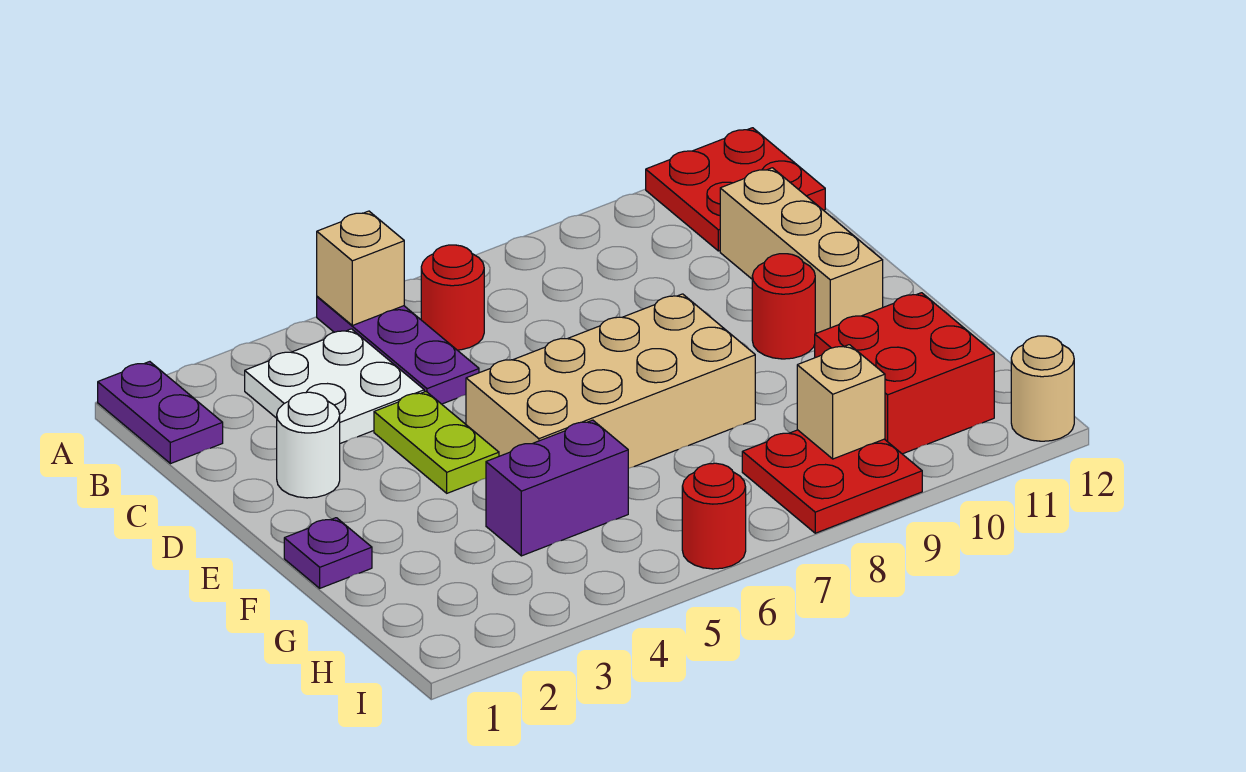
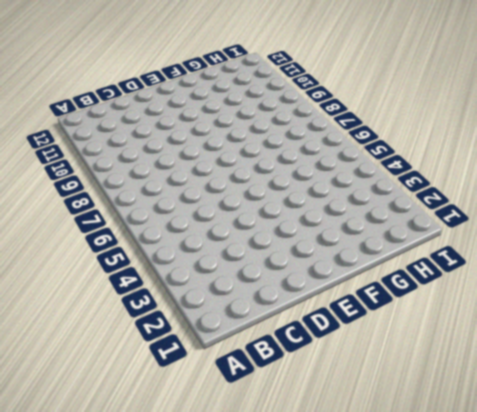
none -> purple plate A1:B1 level 1
none -> purple plate A5:C5 level 1
none -> red plate A11:B12 level 1

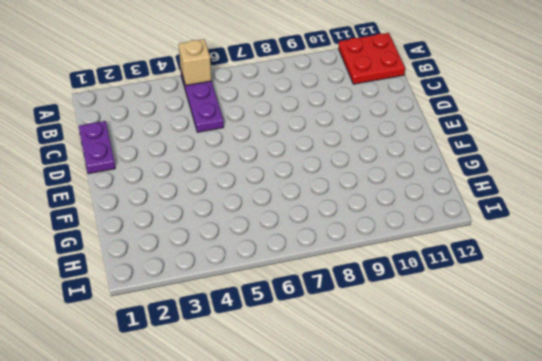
purple plate C1:D1 level 1 -> purple plate A1:B1 level 1
none -> white plate B3:C4 level 1
none -> red round brick B6 level 1
none -> tan brick C11:E11 level 1

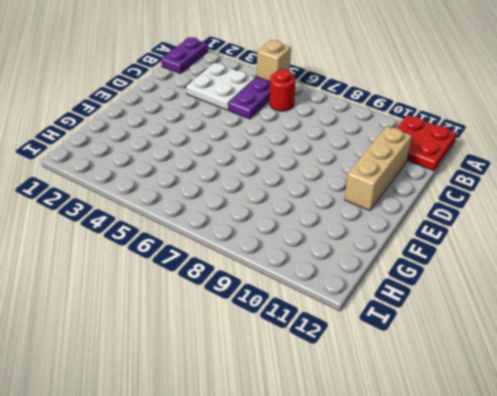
none -> white round brick D2 level 1
none -> lime plate D4:E4 level 1
none -> tan brick E5:F8 level 1

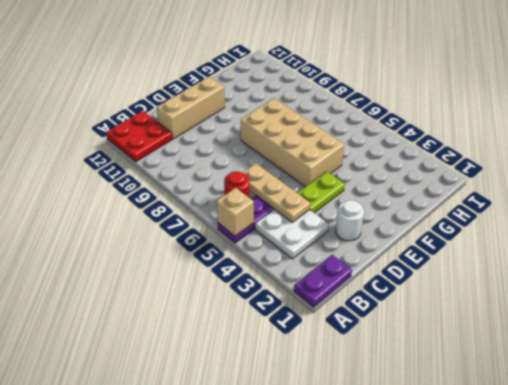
tan plate C4:C6 level 2 -> none
none -> red round brick E10 level 1
none -> purple plate F1 level 1
none -> purple brick G4:G5 level 1

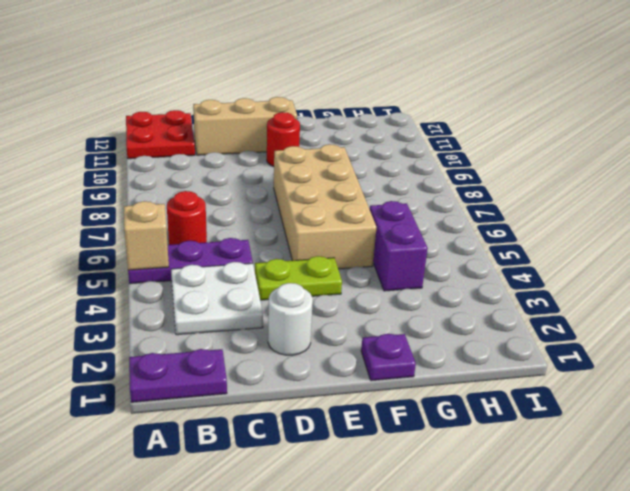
none -> red brick G10:H11 level 1
none -> red plate H8:I9 level 1
none -> red round brick I6 level 1

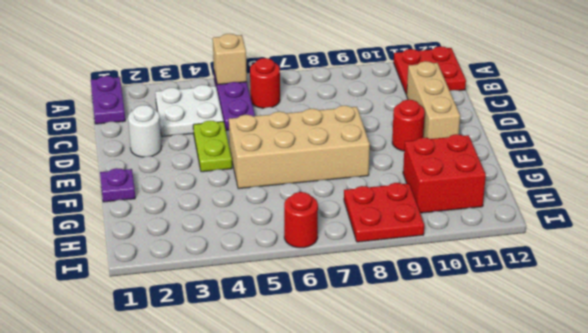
none -> purple brick G4:G5 level 1
none -> tan round brick I12 level 1
none -> tan brick H9 level 2

